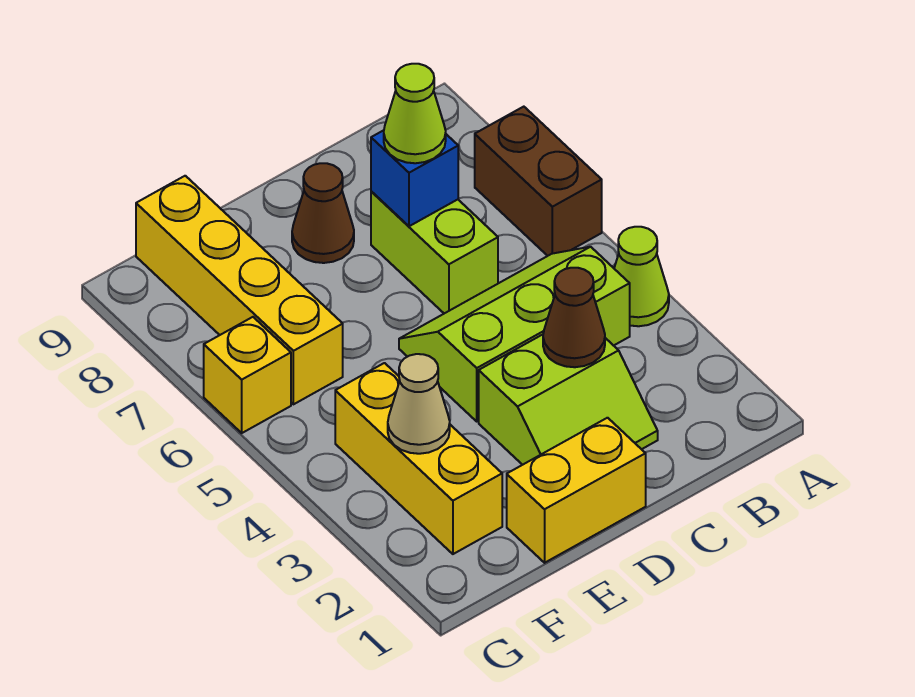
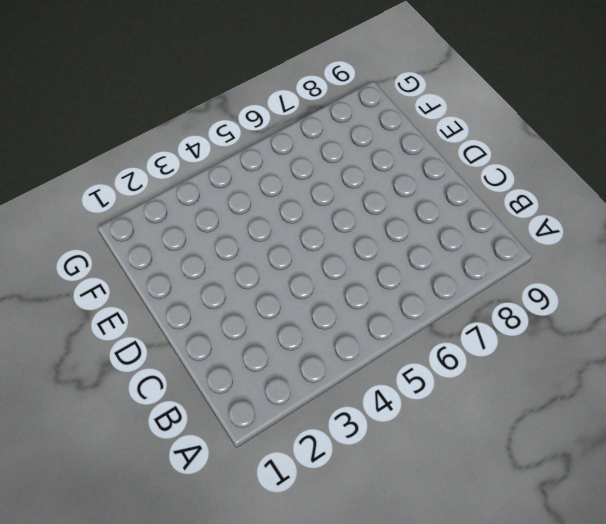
none -> lime cone A4 level 1
none -> brown brick A6:A7 level 1
none -> lime slope B4:D5 level 1 top 4

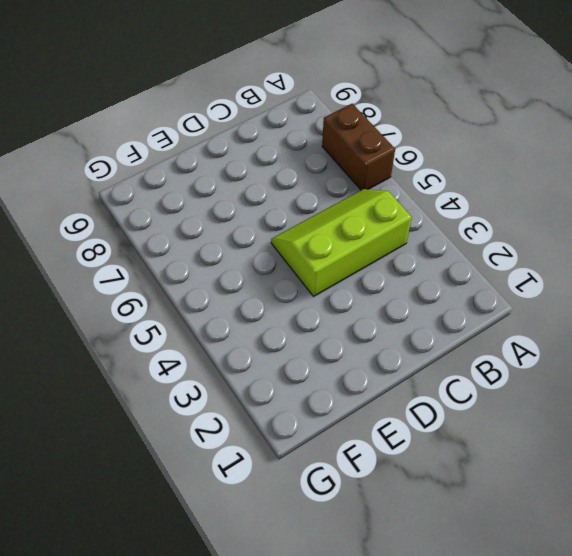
none -> lime cone A4 level 1
none -> lime slope C2:D3 level 1 top 3
none -> lime brick C6:C7 level 1

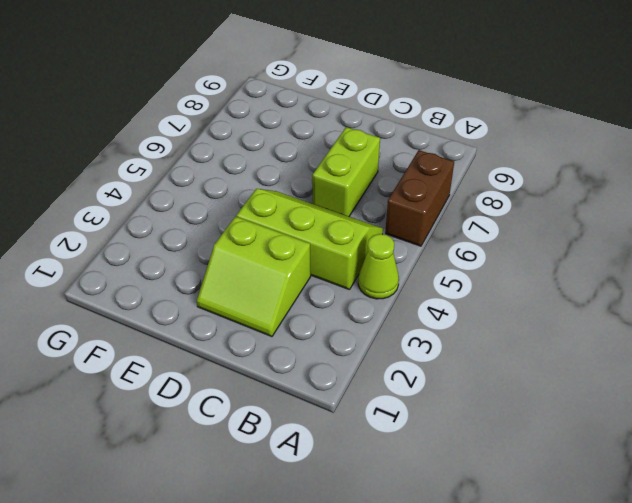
none -> yellow brick D1:E1 level 1
none -> brown cone D8 level 1
none -> yellow brick F2:F4 level 1

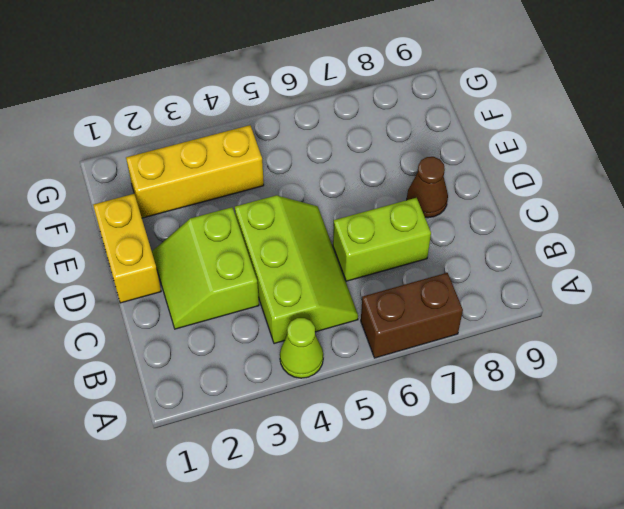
none -> yellow brick F6:F9 level 1
none -> yellow brick G6 level 1
none -> brown cone C3 level 2

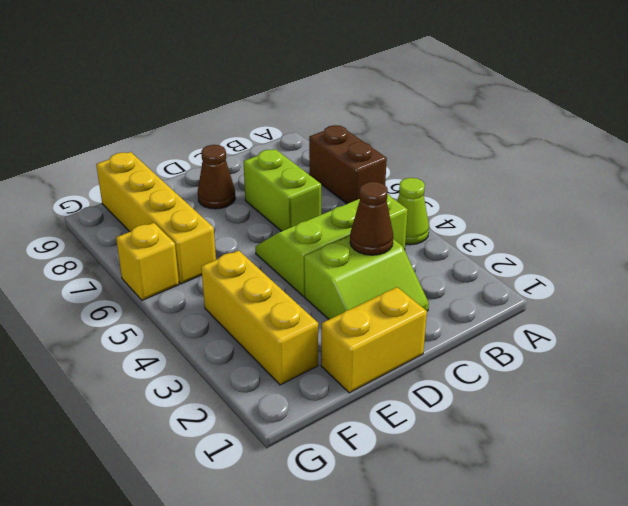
none -> blue brick C7 level 2
none -> tan cone F3 level 2
none -> lime cone C7 level 3

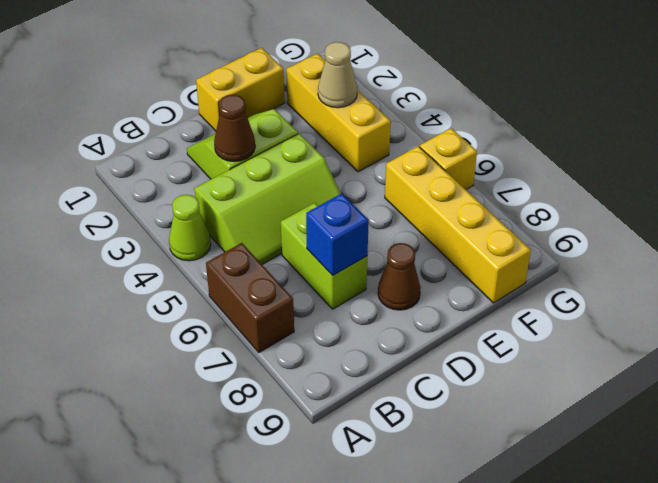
none -> lime cone C7 level 3

